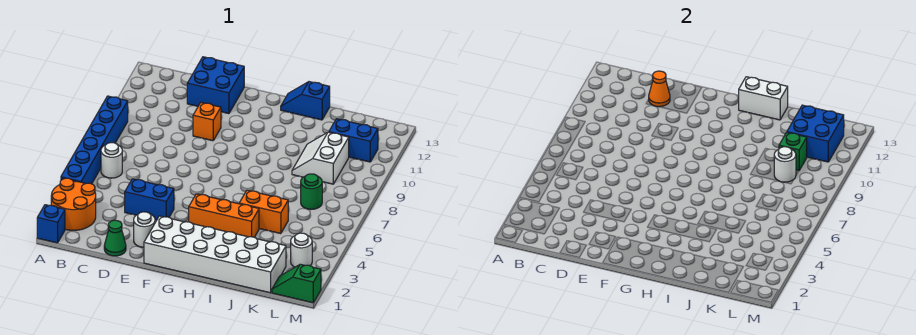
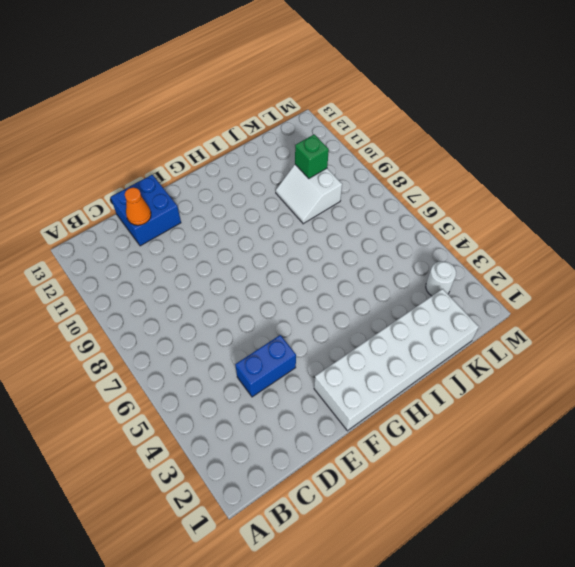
none -> blue brick A1 level 1
none -> orange round brick A2:B3 level 1
none -> blue brick A4:A9 level 1

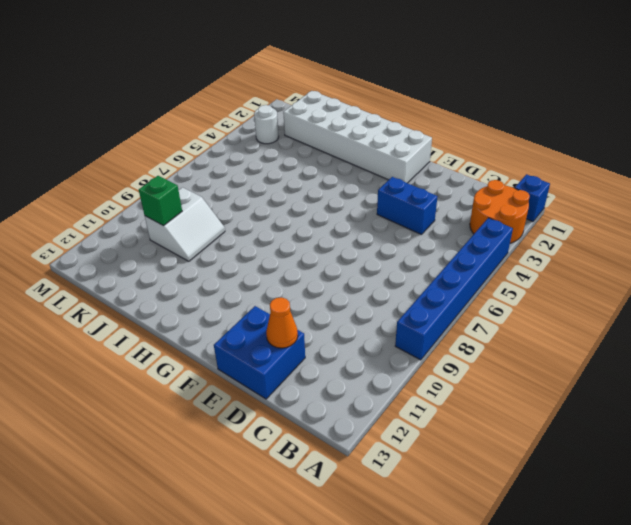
none -> white round brick B6 level 1
none -> green cone D1 level 1
none -> white round brick E2 level 1

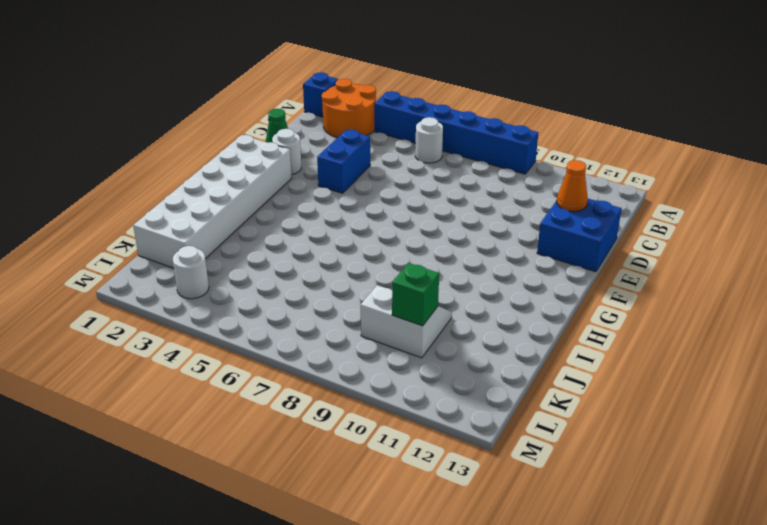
none -> orange brick E10 level 1
none -> orange brick G4:I4 level 1
none -> blue slope H13:I13 level 1 top I

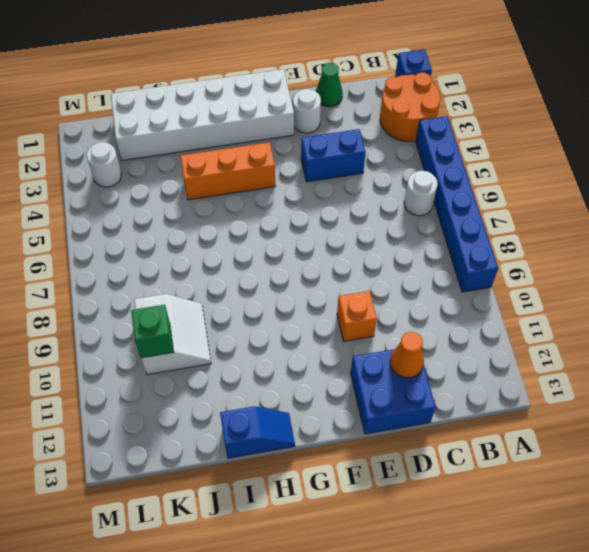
none -> orange brick I5:J5 level 1
none -> green round brick K7 level 1
none -> blue brick K11:L11 level 1

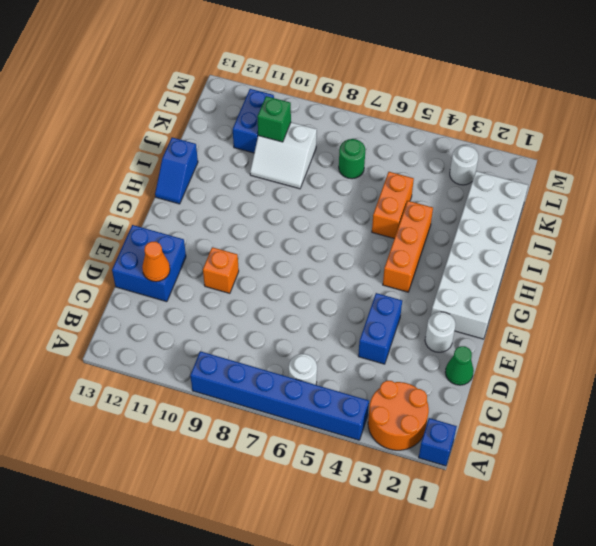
none -> green slope L1:M1 level 1 top M
none -> white brick H13:I13 level 2
none -> white round brick K9 level 2

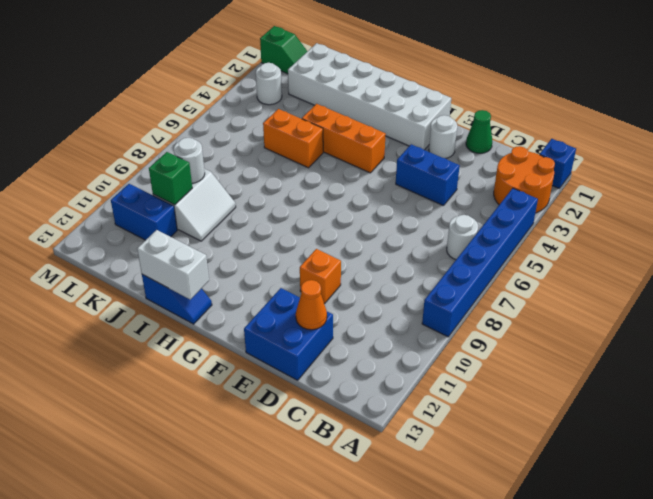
none -> green round brick K7 level 1
none -> blue brick K11:L12 level 2

